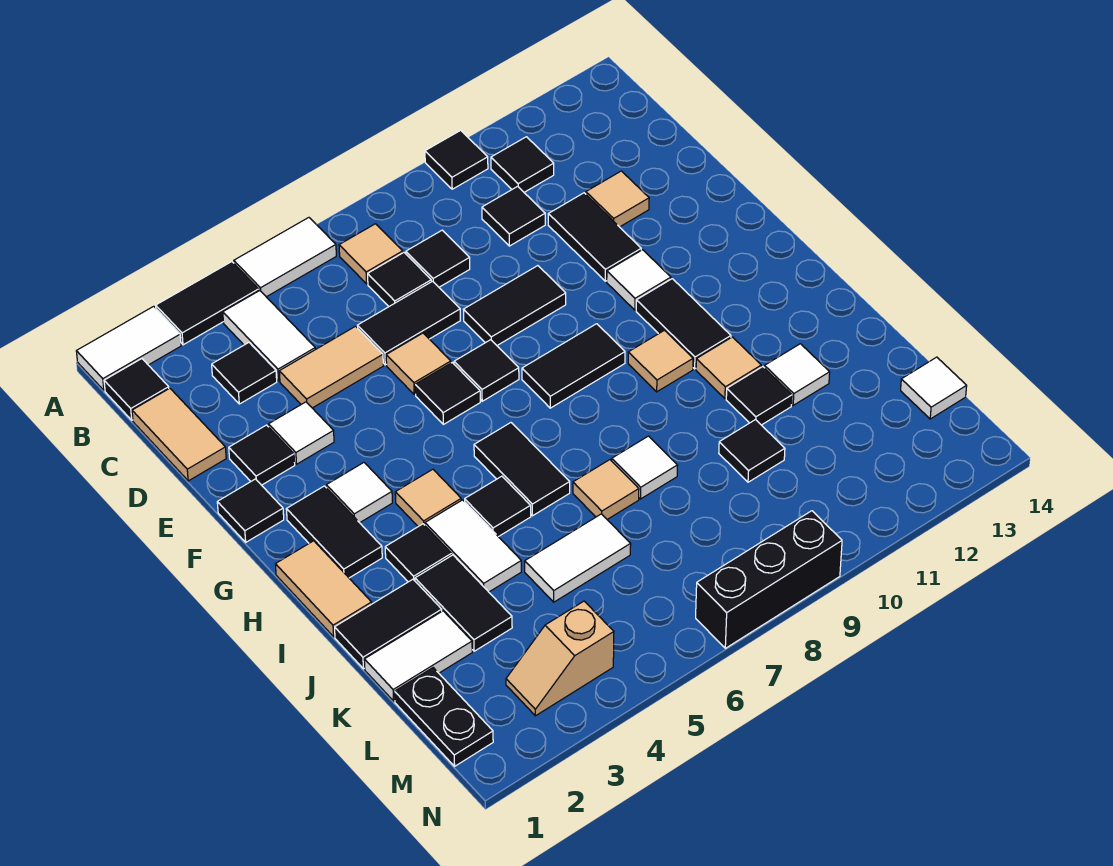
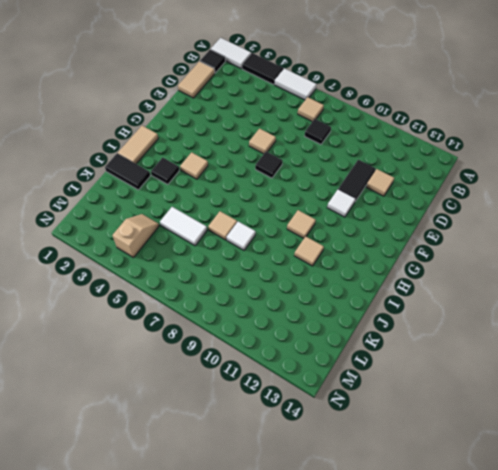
tan slope L4:M4 level 1 top M -> tan slope M3:M4 level 1 top 4
none -> black tile A10 level 1
none -> white tile B4:C4 level 1
none -> black tile B11 level 1
none -> black tile C3 level 1

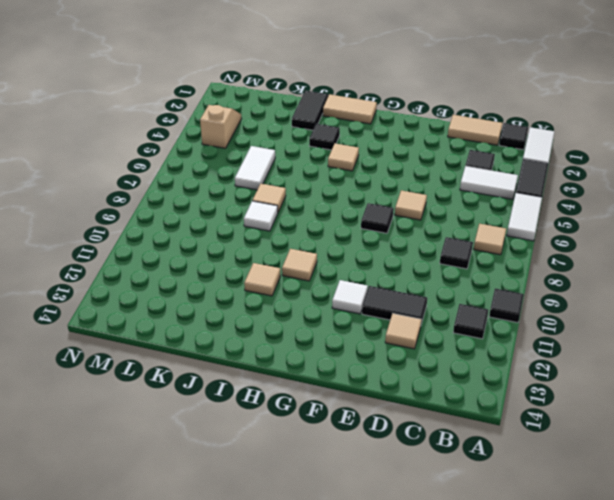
none -> black tile C7 level 1
none -> black tile C10 level 1
none -> tan tile D4:D5 level 1
none -> black tile D6:D7 level 1

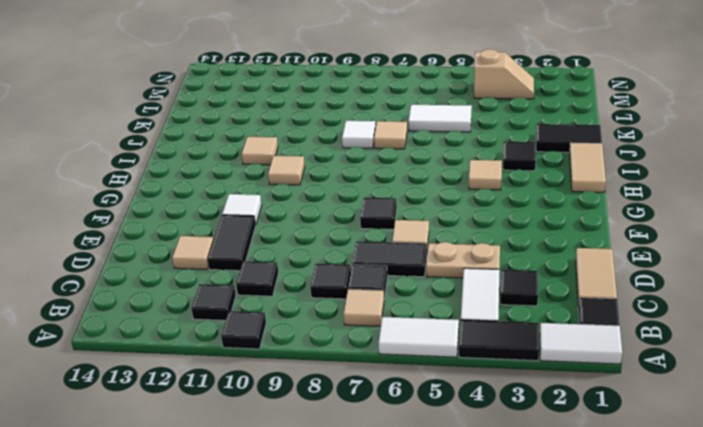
tan plate D4:D5 level 1 -> tan tile D4:D5 level 1
none -> black tile E2 level 1
none -> white tile E3 level 1
none -> black tile E8:E9 level 1
none -> black tile F1 level 1

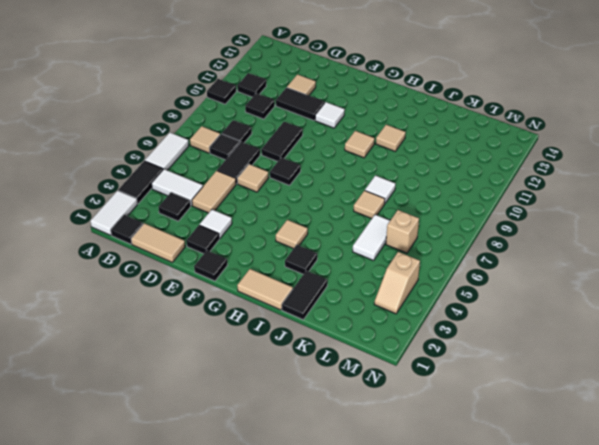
tan brick L6 level 1 -> none
none -> black tile F6 level 1
none -> black tile G2:H2 level 1
none -> white tile G3 level 1
none -> black tile G8:G9 level 1

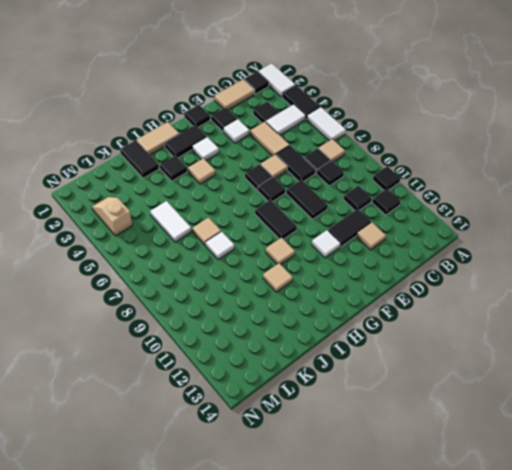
none -> black tile G11:H11 level 1
none -> black tile H6:I6 level 1
none -> white tile I4:J4 level 1
none -> black tile I5 level 1

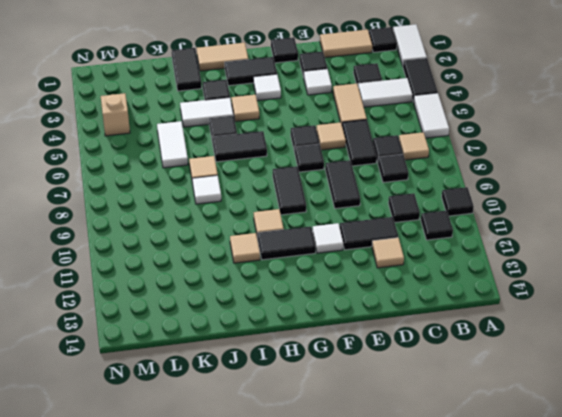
none -> black tile J3:K3 level 1
none -> black tile J11 level 1
none -> white tile J12 level 1
none -> white tile K1:K2 level 1

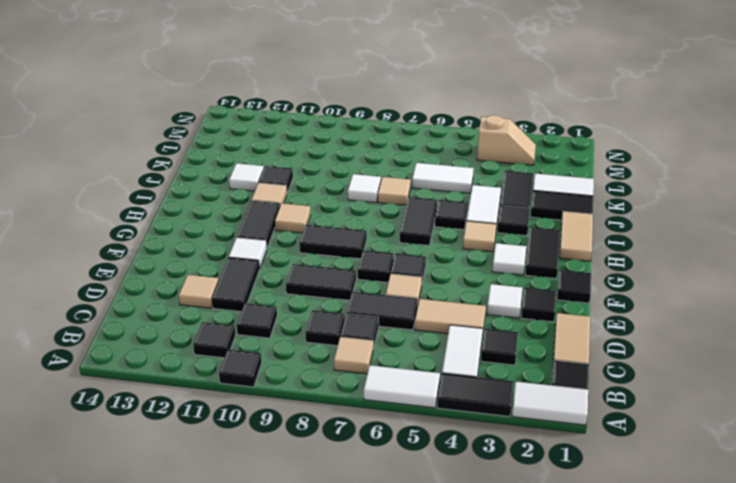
none -> black tile K10 level 1
none -> black plate L1:M1 level 1
none -> white tile L14 level 1
none -> black brick N7:N9 level 1

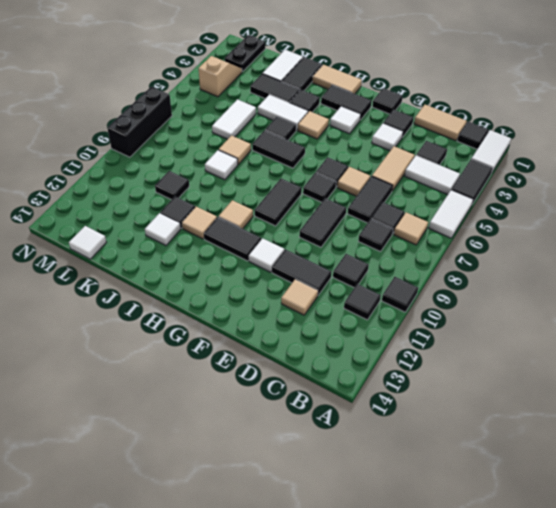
black plate M1:M2 level 1 -> black plate L1:M1 level 1

